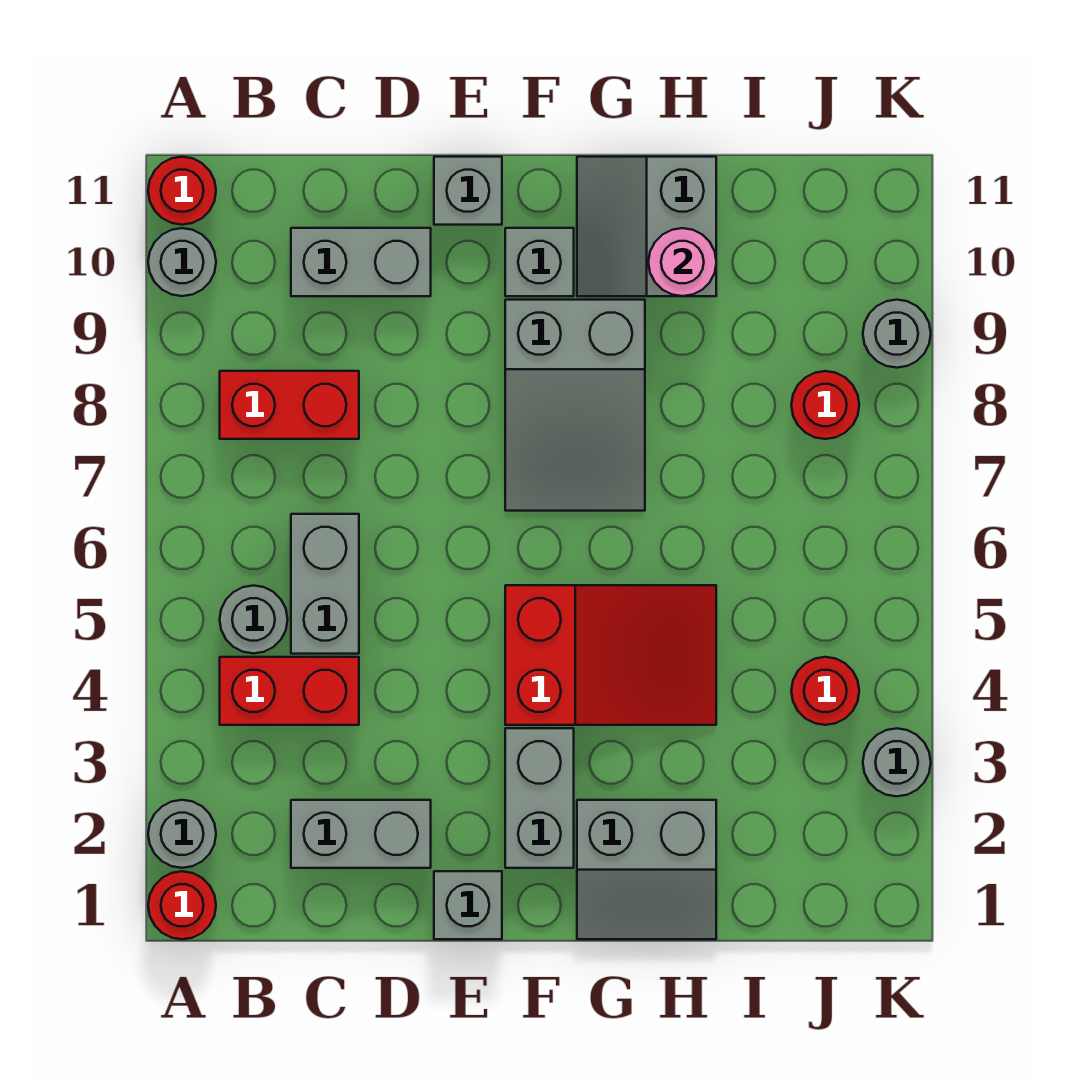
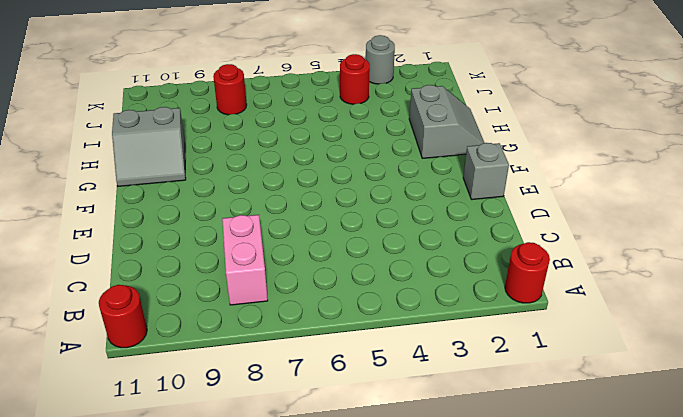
pink brick B8:C8 level 1 -> red brick B8:C8 level 1
none -> grey round brick A2 level 1
none -> grey round brick A10 level 1
none -> red brick B4:C4 level 1

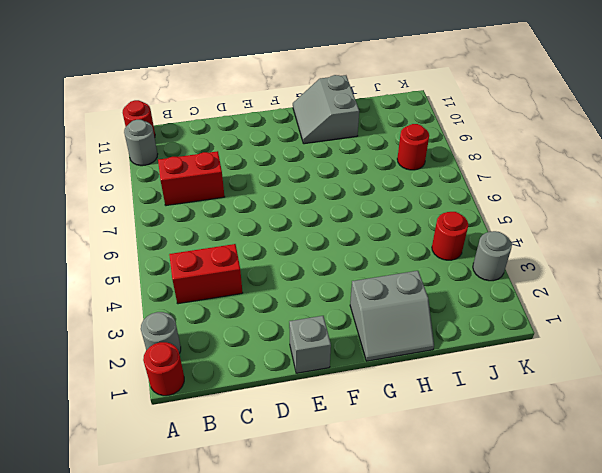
none -> grey round brick B5 level 1
none -> grey brick C2:D2 level 1
none -> grey brick C5:C6 level 1

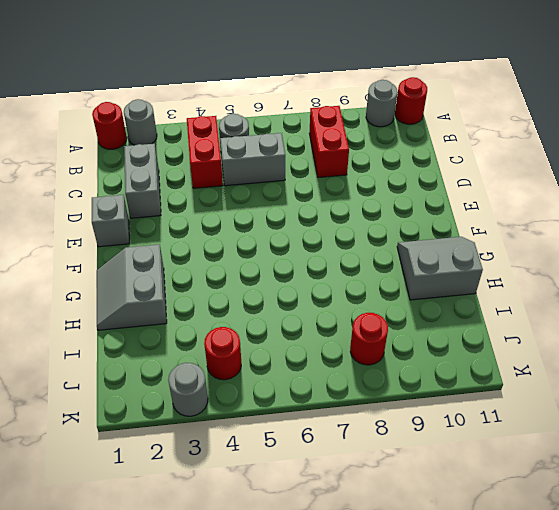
none -> grey brick C10:D10 level 1
none -> grey brick E11 level 1
none -> grey brick F2:F3 level 1

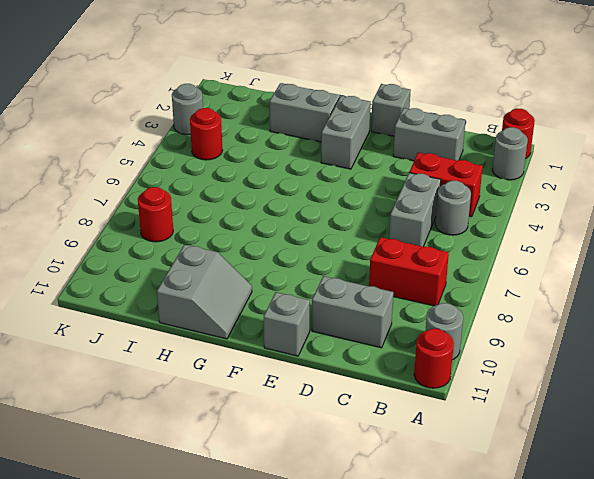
none -> red slope F4:H5 level 1 top F
none -> grey slope F7:G9 level 1 top 9
none -> grey brick F10 level 1

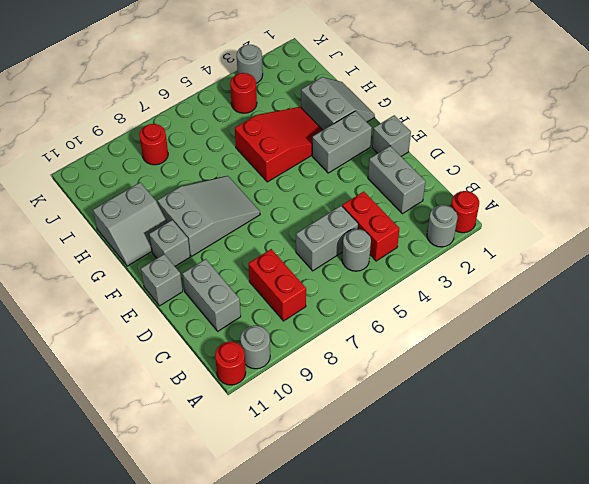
red slope G3:H5 level 1 top 5 -> red slope F4:H5 level 1 top F
none -> grey round brick K9 level 1
none -> pink round brick H10 level 2

